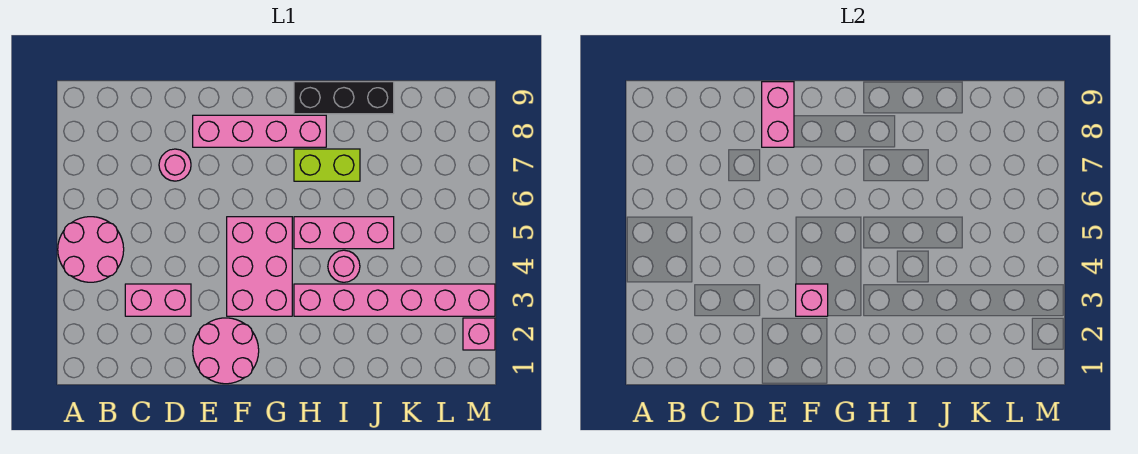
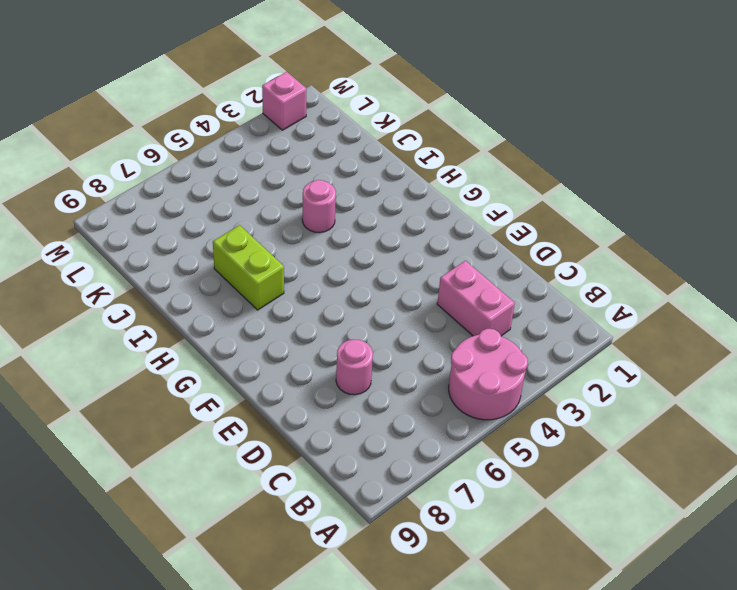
none -> pink round brick E1:F2 level 1
none -> pink brick E8:H8 level 1
none -> pink brick F3:G5 level 1

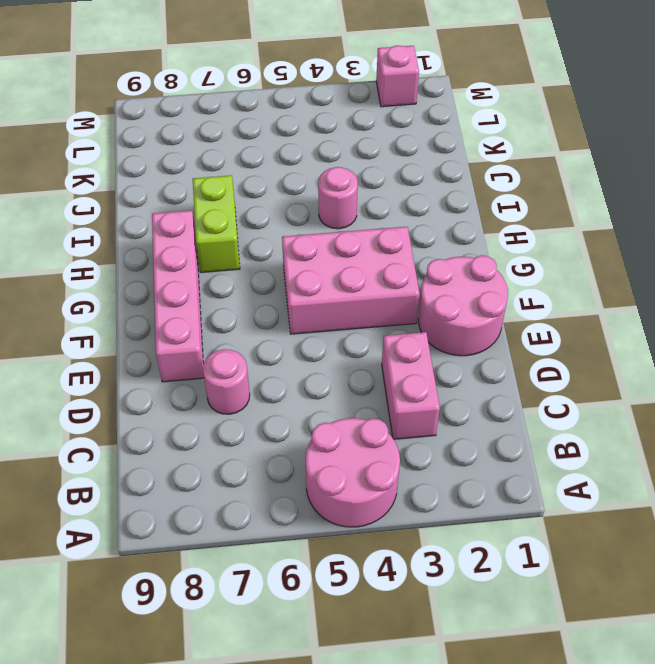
none -> pink brick H3:M3 level 1
none -> pink brick H5:J5 level 1
none -> black brick H9:J9 level 1

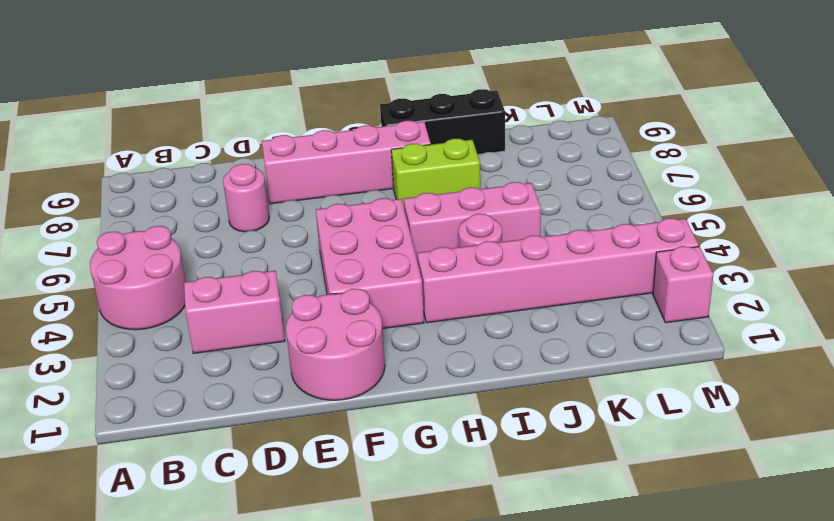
none -> pink brick E8:E9 level 2
none -> pink brick F3 level 2

